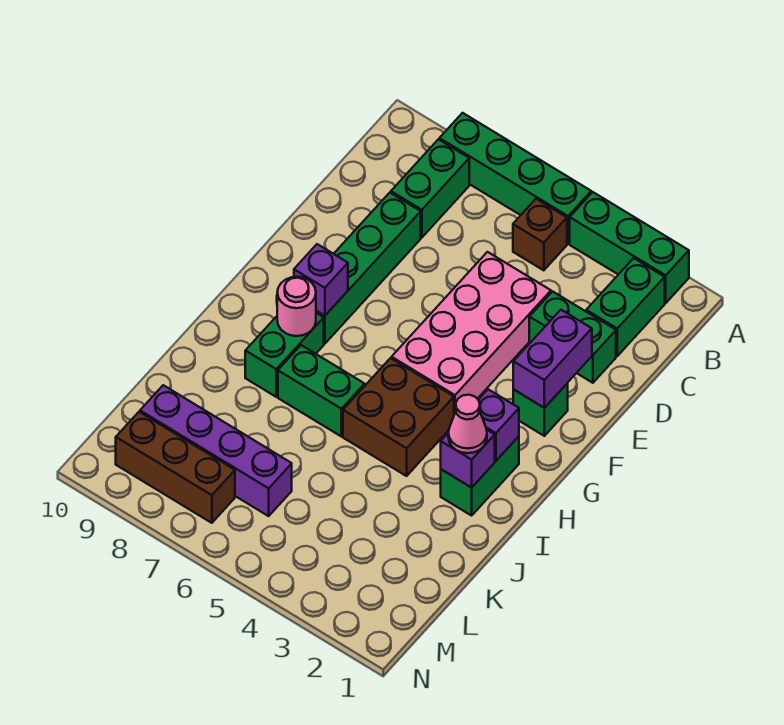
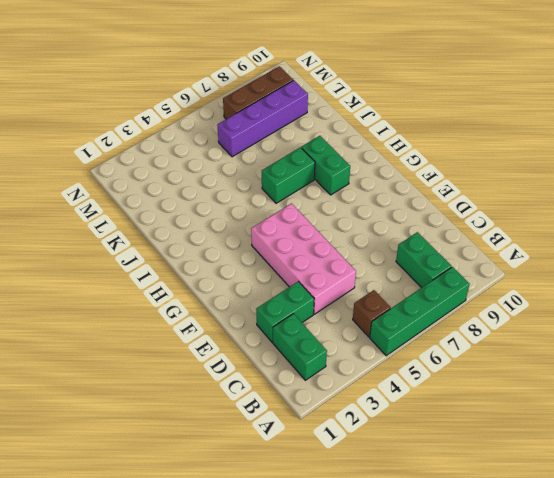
none -> green brick A2:A4 level 1
none -> green brick D8:G8 level 1
none -> green brick F2 level 1

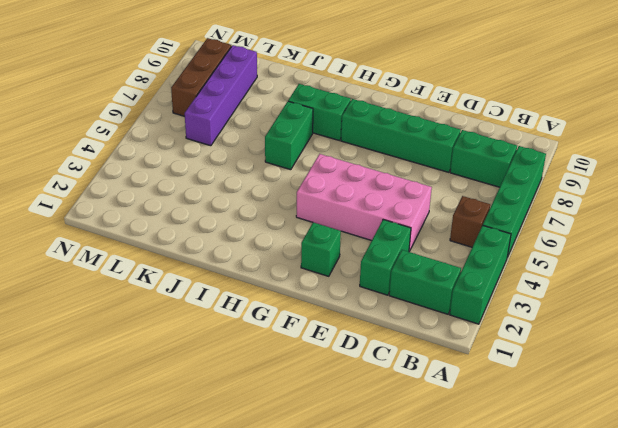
none -> green brick H2:I2 level 1
none -> brown brick H4:I5 level 1
none -> purple brick E2:F2 level 2

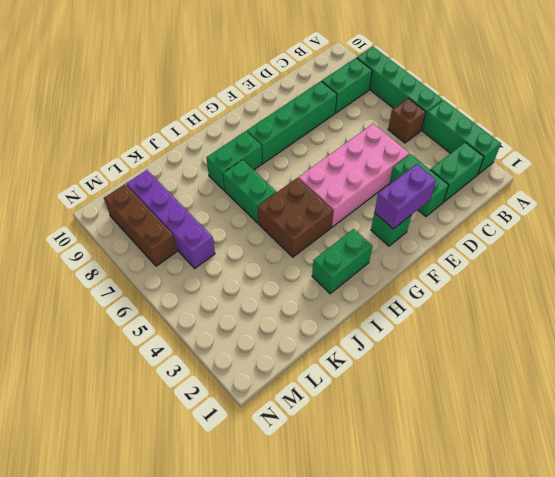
none -> purple brick G8 level 2
none -> purple brick H2 level 2
none -> pink round brick H8 level 2

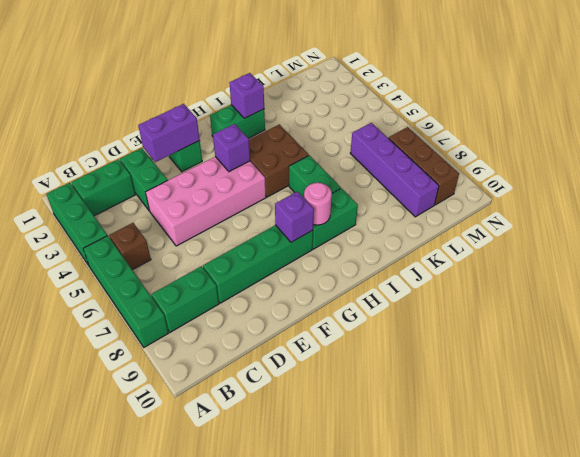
purple brick G4 level 2 -> purple brick H2 level 2
none -> pink cone I2 level 3

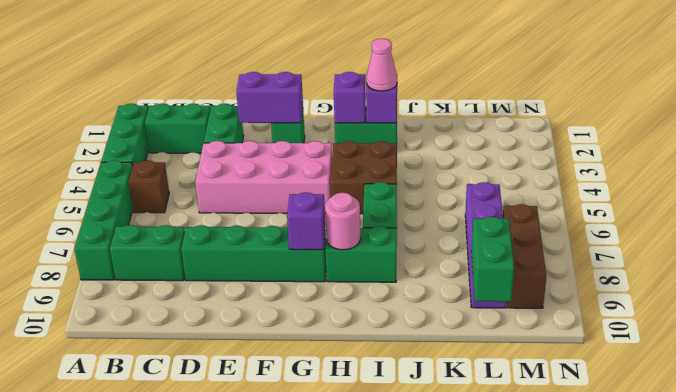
green brick L9:L10 level 2 -> none

